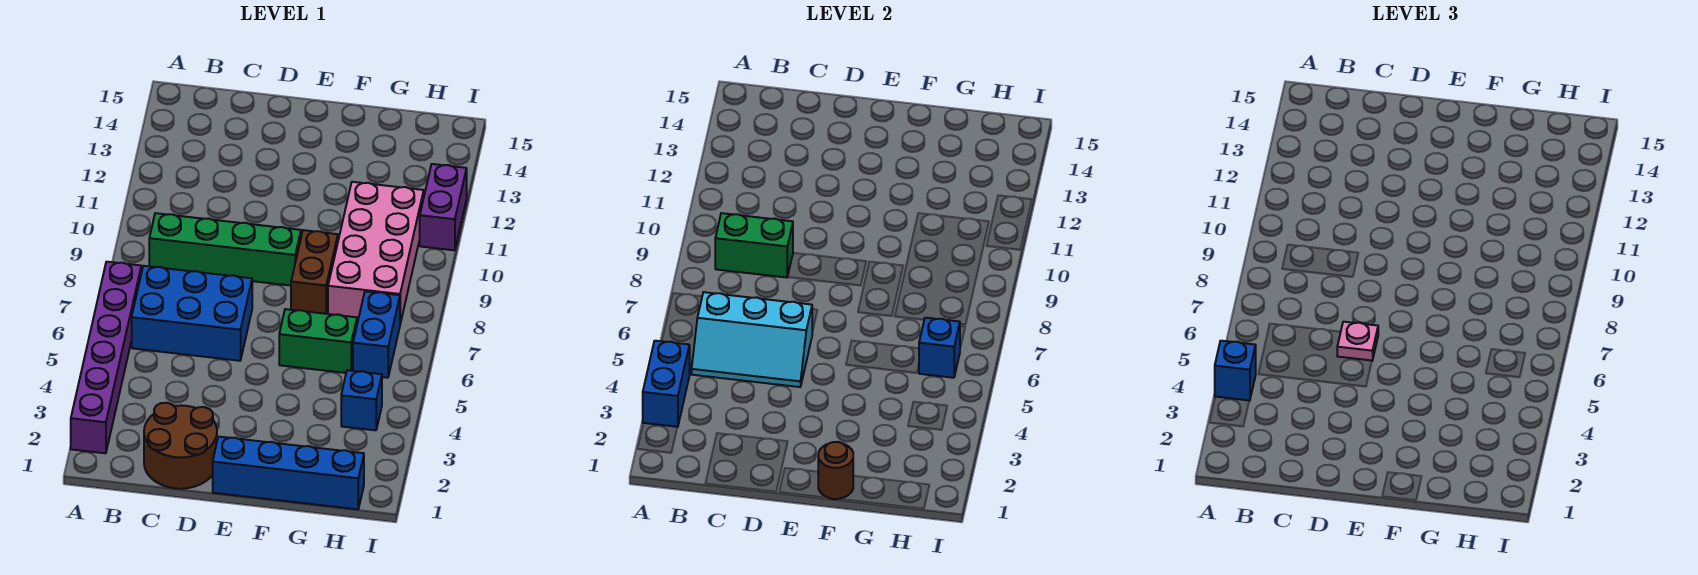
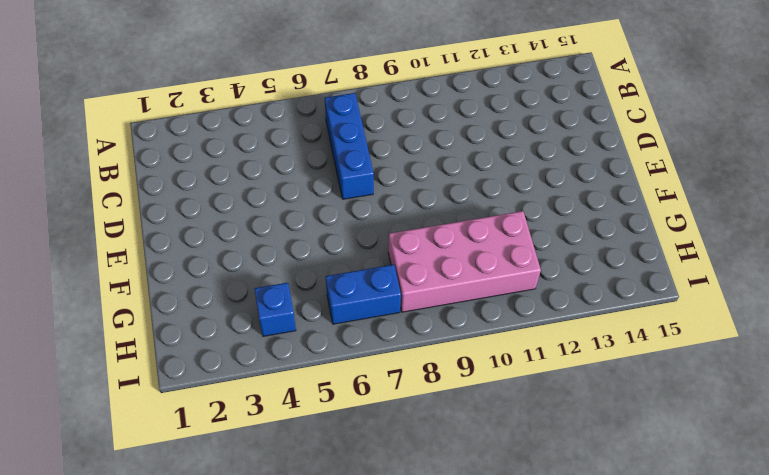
blue brick B7:D7 level 1 -> blue brick B6:D7 level 1
none -> purple brick A2:A7 level 1
none -> green brick B9:E9 level 1
none -> brown round brick C1:D2 level 1

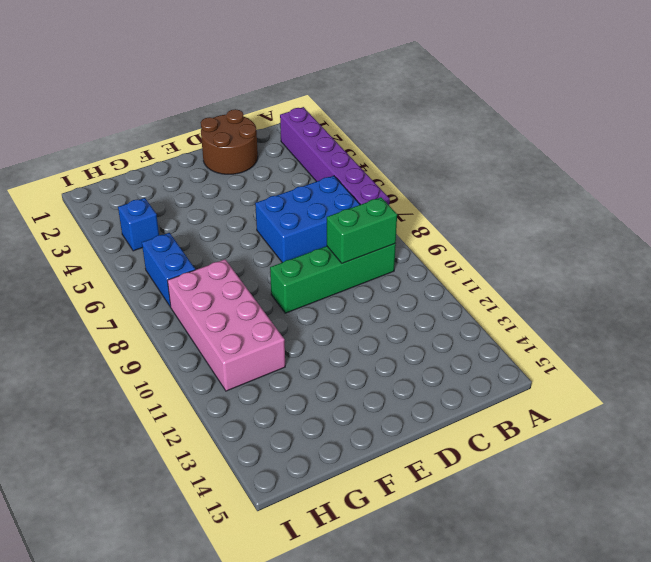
none -> blue brick E1:H1 level 1
none -> green brick F6:G6 level 1
none -> brown brick F8:F9 level 1

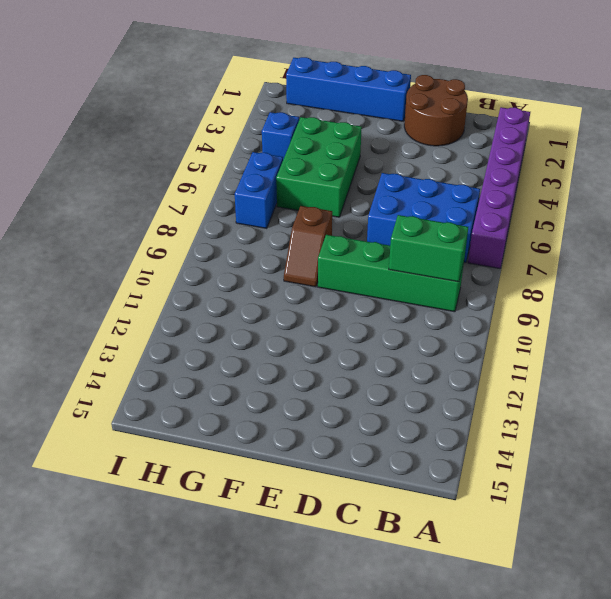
green brick F4:G6 level 1 -> green brick F6:G6 level 1
brown slope F8:F9 level 1 top 8 -> brown brick F8:F9 level 1
none -> pink brick G8:H11 level 1
none -> purple brick I11:I12 level 1
none -> blue brick A3:A4 level 2

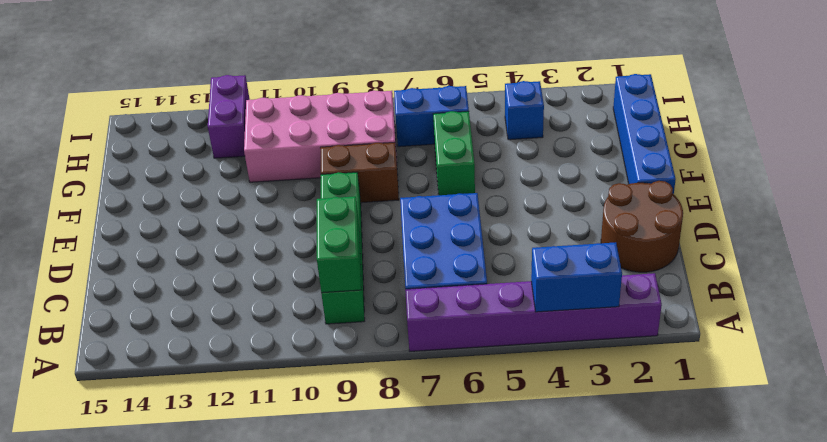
purple brick H12:I12 level 1 -> purple brick I11:I12 level 1
none -> cyan slope B5:D6 level 2 top 6
none -> brown round brick F1 level 2
none -> blue brick H6 level 2

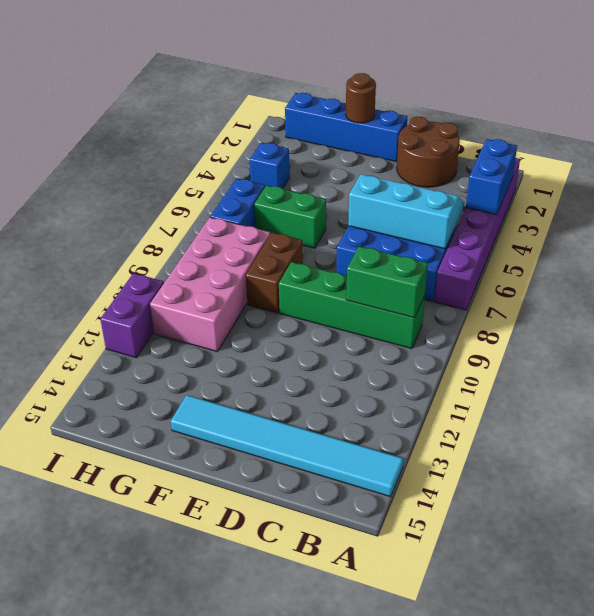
cyan tile A14:F14 level 1 -> none
none -> blue brick H6 level 2
none -> blue brick A4 level 3
none -> pink plate D6 level 3

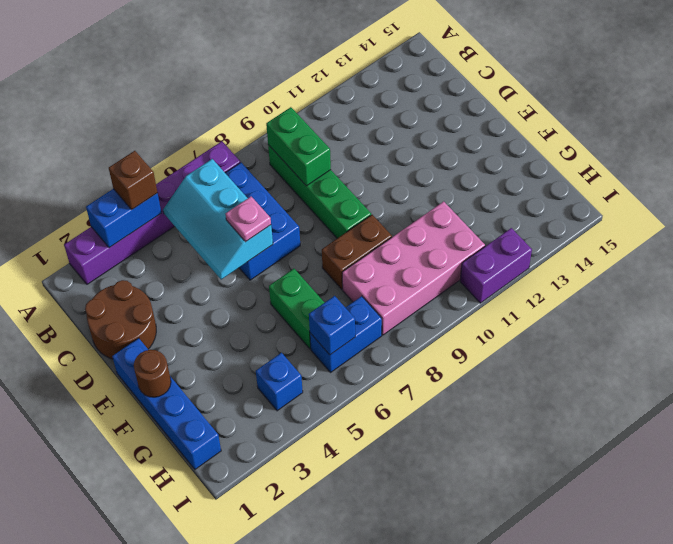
brown brick A4 level 3 -> blue brick A4 level 3

